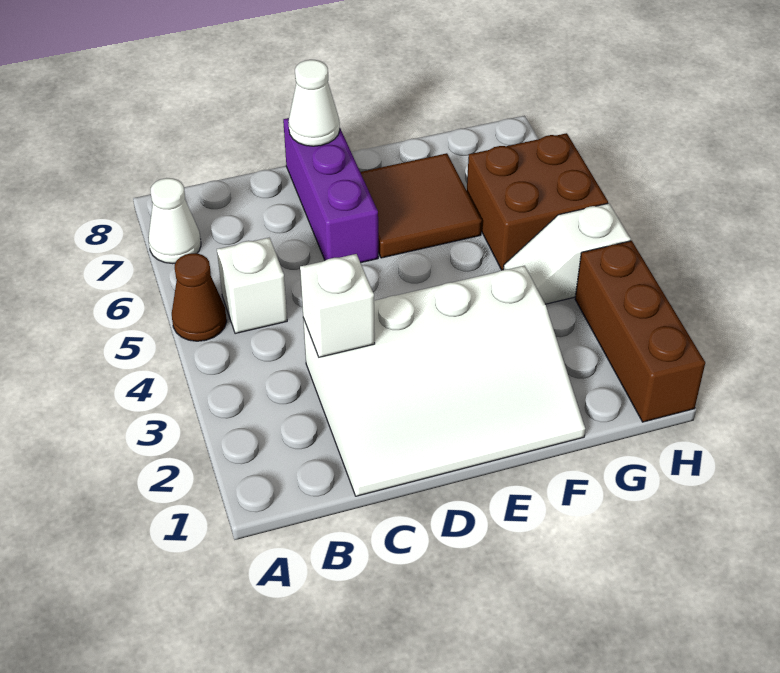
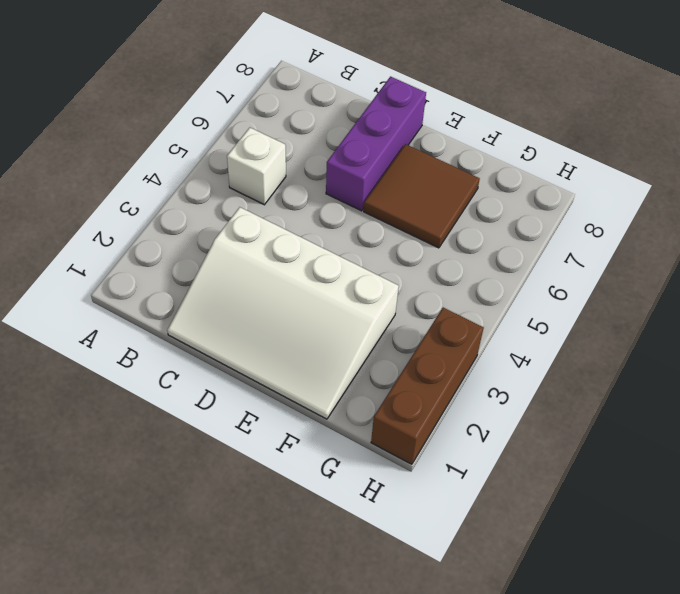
none -> brown cone A5 level 1
none -> white cone A7 level 1

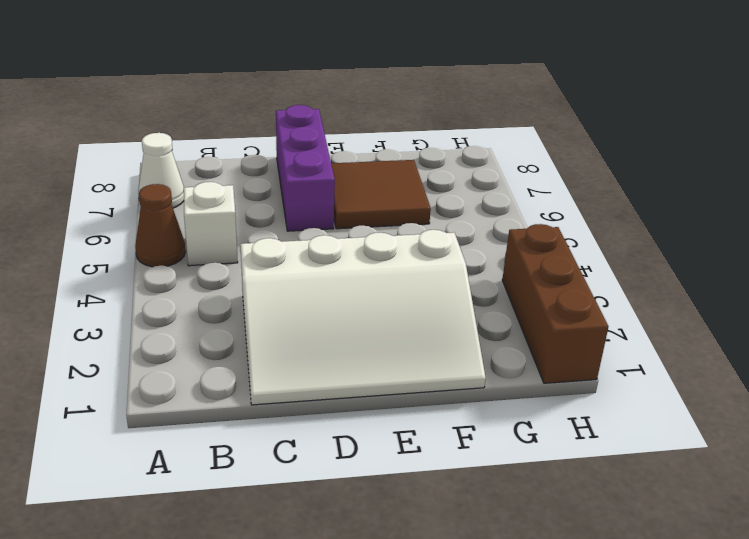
none -> white slope G4:H4 level 1 top H
none -> brown brick G5:H6 level 1

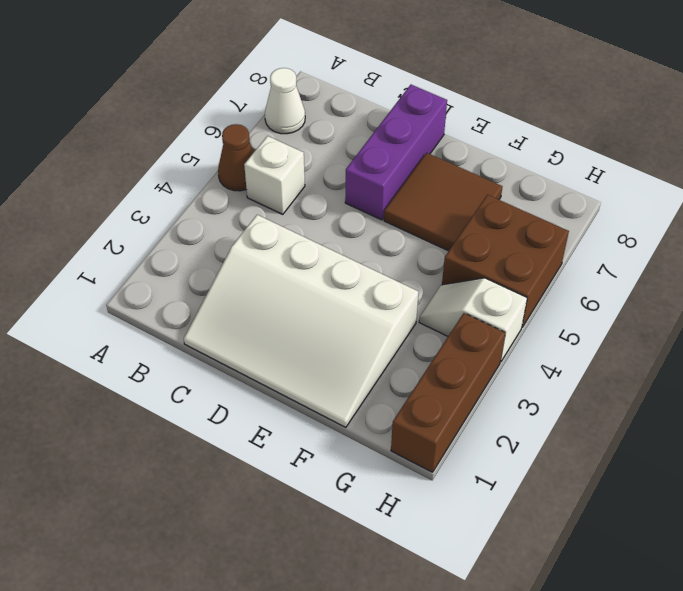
none -> white brick C3 level 2
none -> white cone D8 level 2

